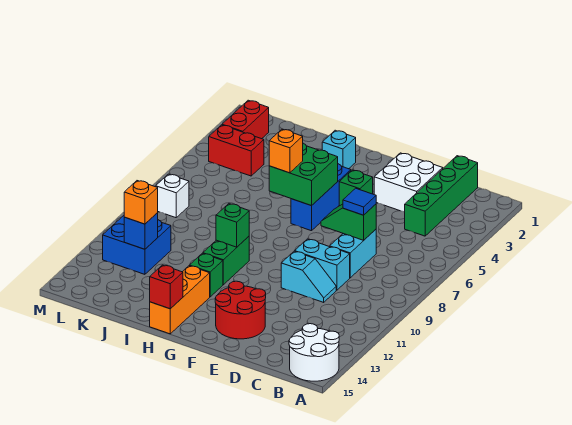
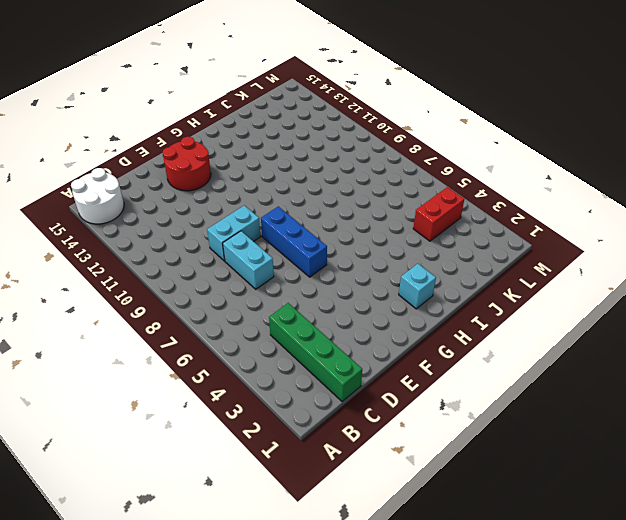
blue brick F6:F8 level 1 -> blue brick G4:G6 level 1
none -> white brick D2:E3 level 1
none -> cyan slope D10:E10 level 1 top E
none -> green brick F4 level 1

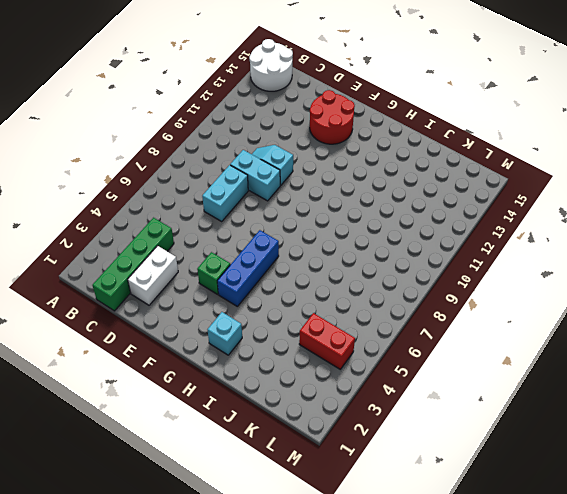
white brick D2:D3 level 1 -> white brick D2:E3 level 1
none -> green brick H10:H11 level 1
none -> green brick H12 level 1
none -> orange brick H13:H15 level 1

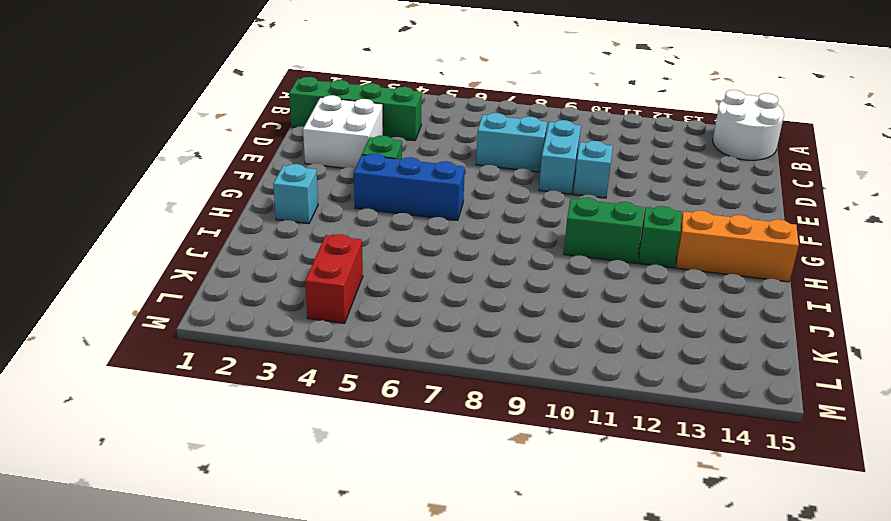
none -> red round brick E13:F14 level 1
none -> blue brick K11:L12 level 1
none -> red brick L2:L3 level 1

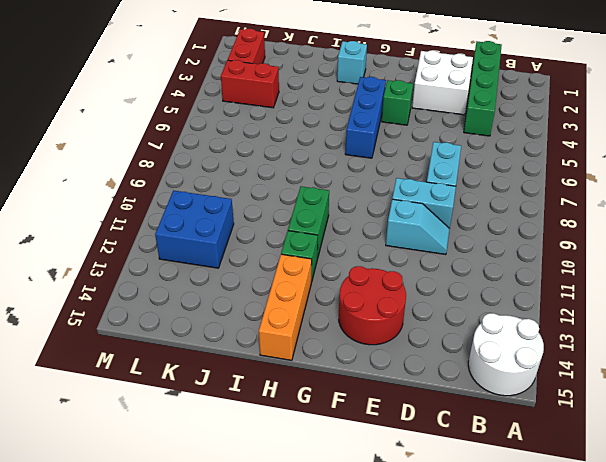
none -> white brick L8 level 1
none -> green slope D7:E7 level 2 top D
none -> green brick G5:H6 level 2

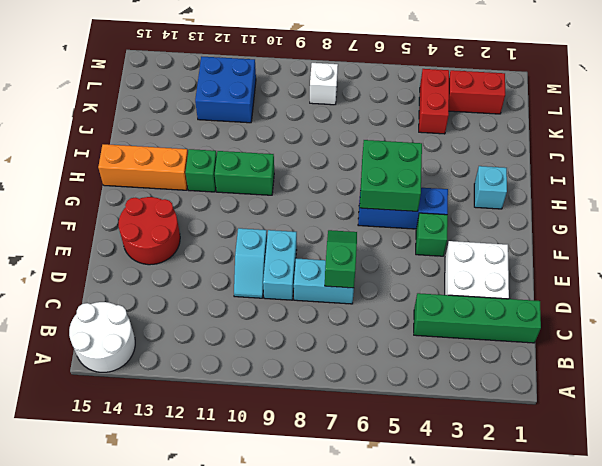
none -> green brick H10 level 2
none -> red brick H15 level 2
none -> blue brick K12 level 2

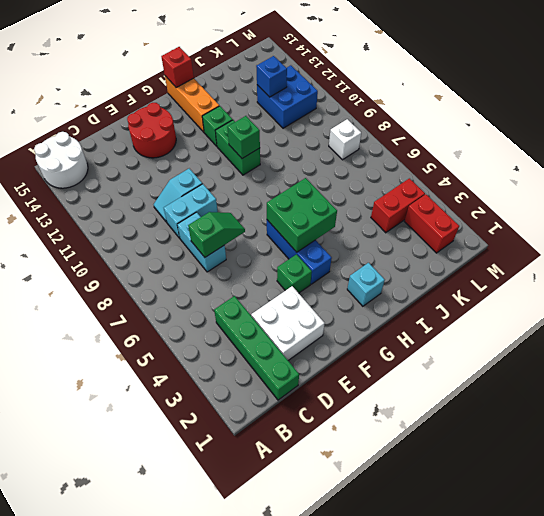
none -> blue tile D7 level 3
none -> orange brick H6 level 3
none -> orange brick K12 level 3

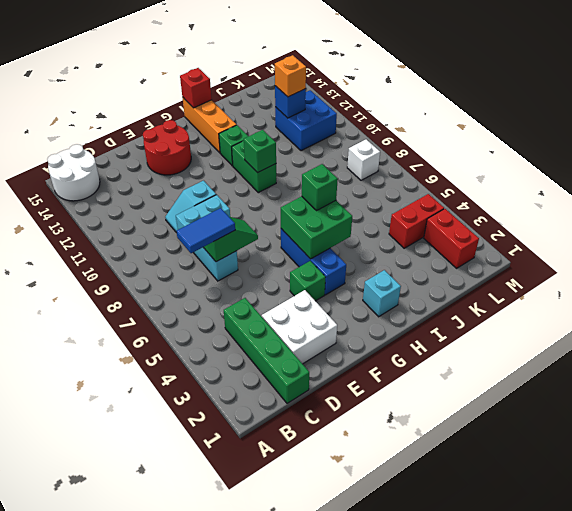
blue tile C7:D7 level 3 -> blue tile D7 level 3
green brick H6 level 3 -> orange brick H6 level 3

